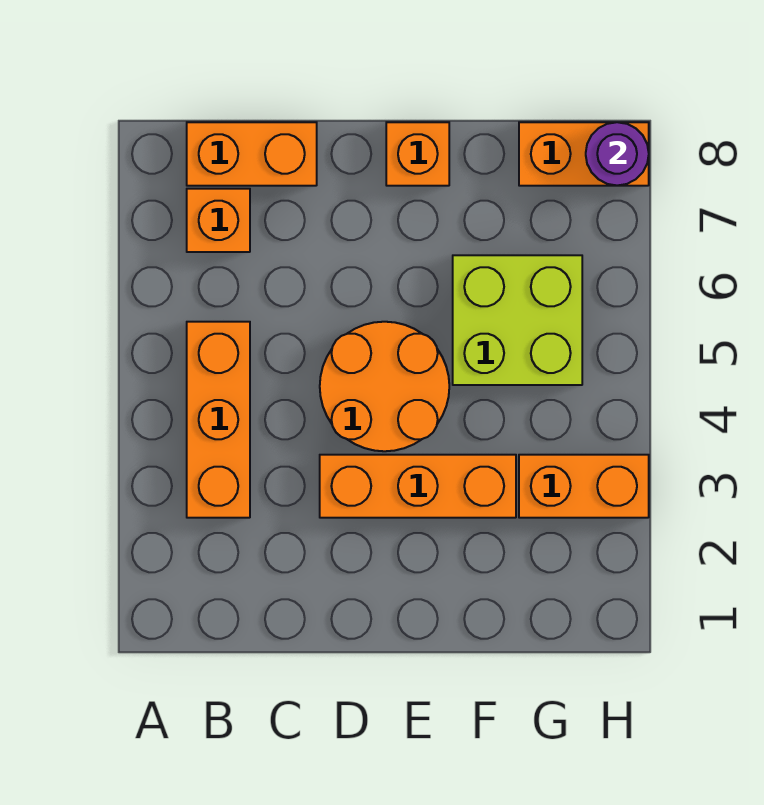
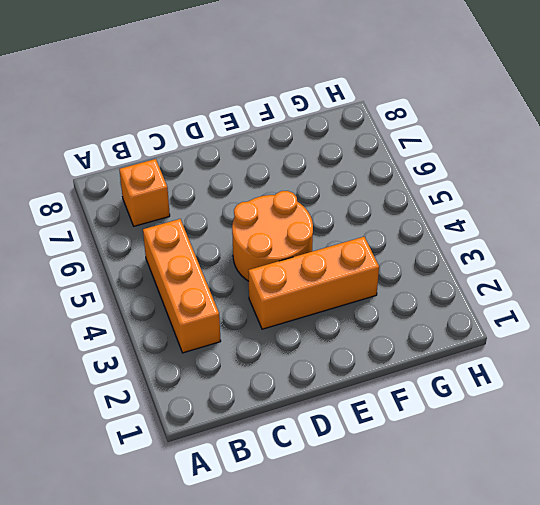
none -> orange brick B8:C8 level 1
none -> orange brick E8 level 1

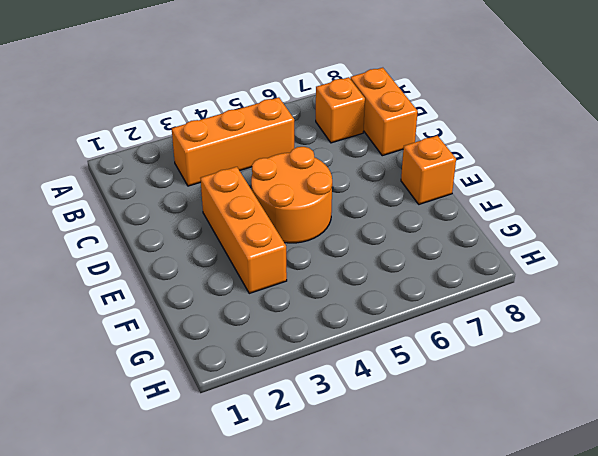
none -> lime brick F5:G6 level 1
none -> orange brick G3:H3 level 1

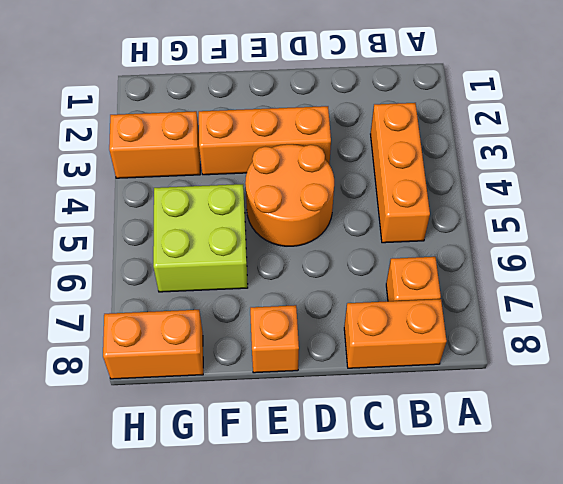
none -> purple round brick H8 level 2

